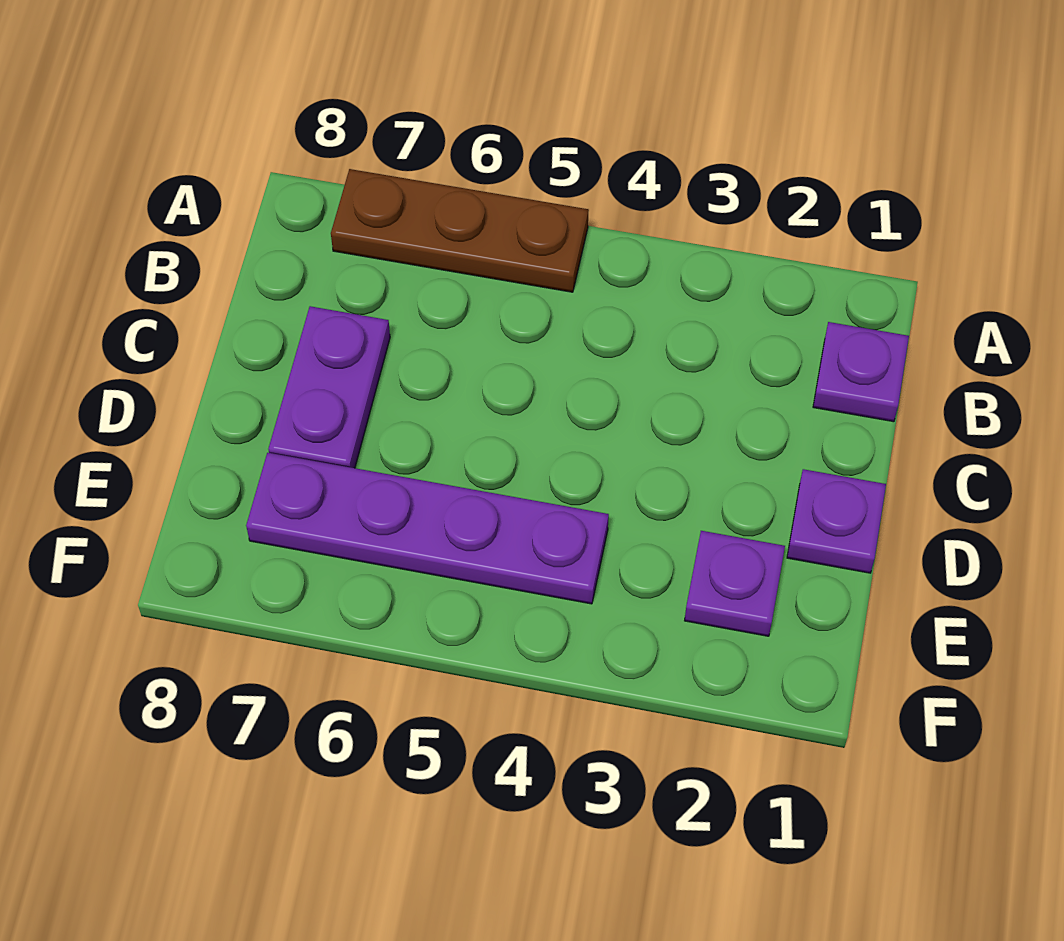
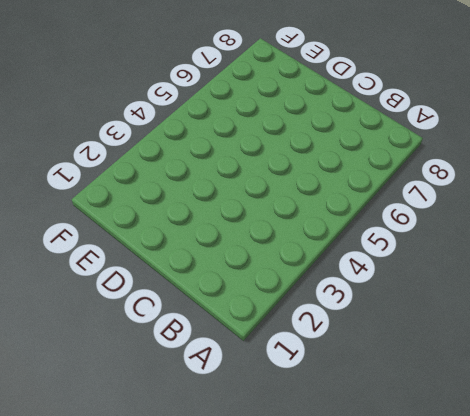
none -> brown plate A5:A7 level 1
none -> purple plate B1 level 1

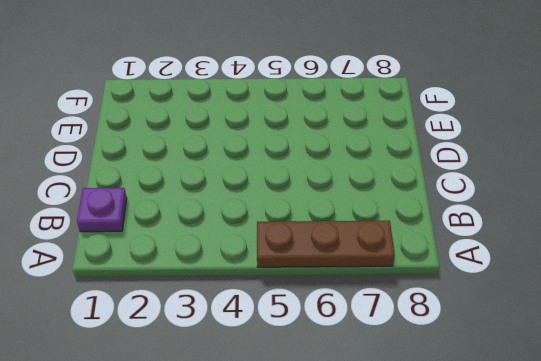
none -> purple plate C7:D7 level 1
none -> purple plate D1 level 1

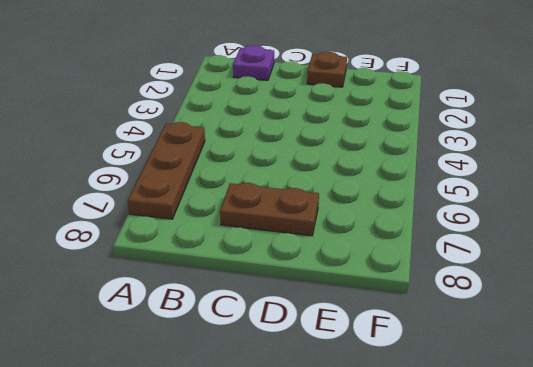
brown plate C7:D7 level 1 -> purple plate C7:D7 level 1
brown plate D1 level 1 -> purple plate D1 level 1
none -> purple plate E2 level 1
none -> purple plate E4:E7 level 1

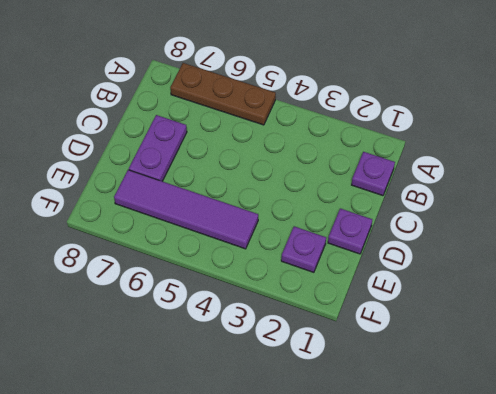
purple tile E4:E7 level 1 -> purple plate E4:E7 level 1

